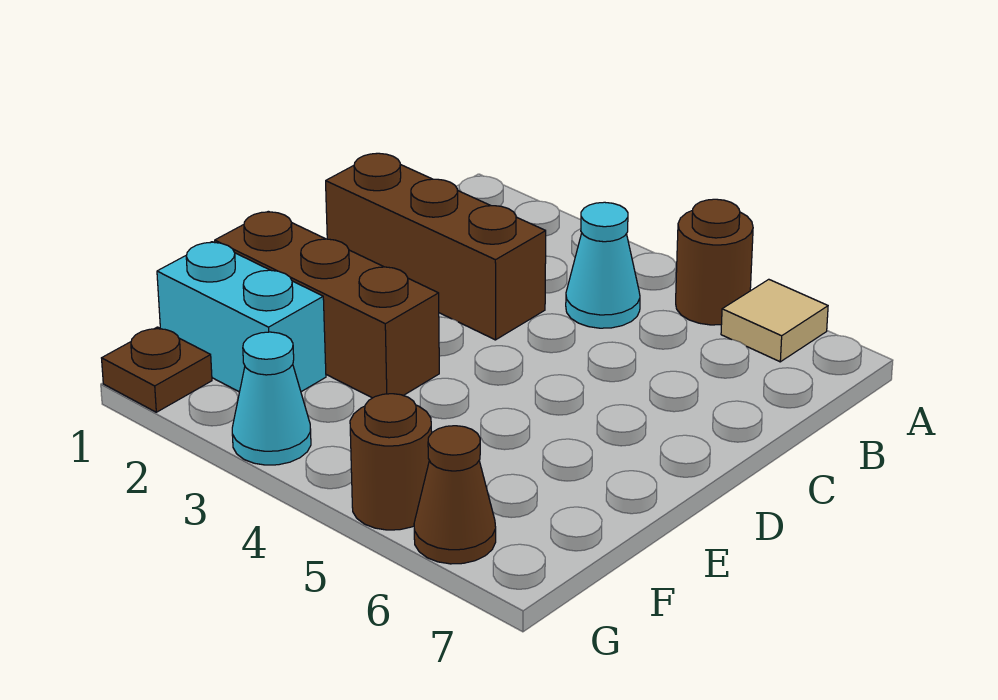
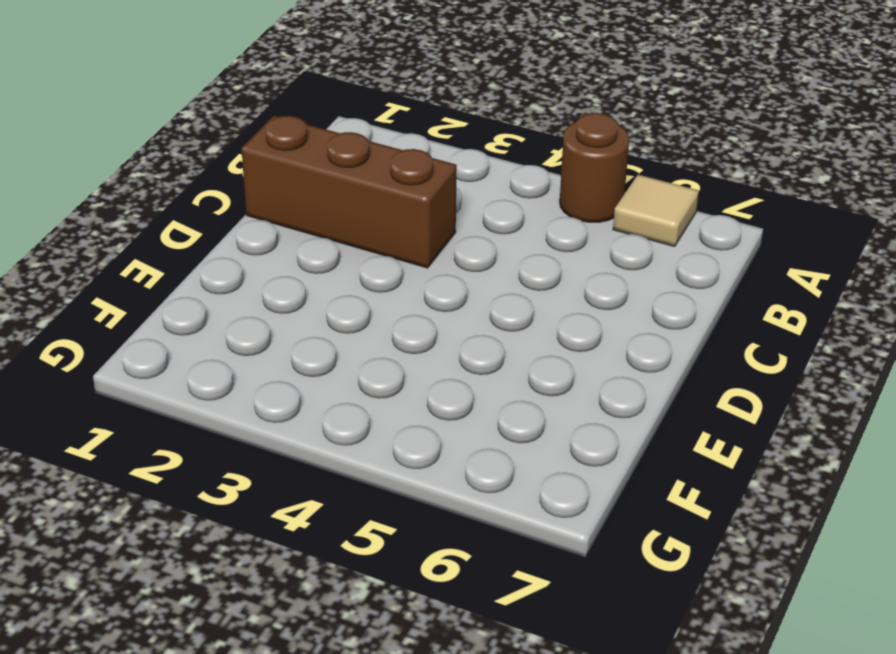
none -> cyan cone B4 level 1
none -> brown brick E1:E3 level 1

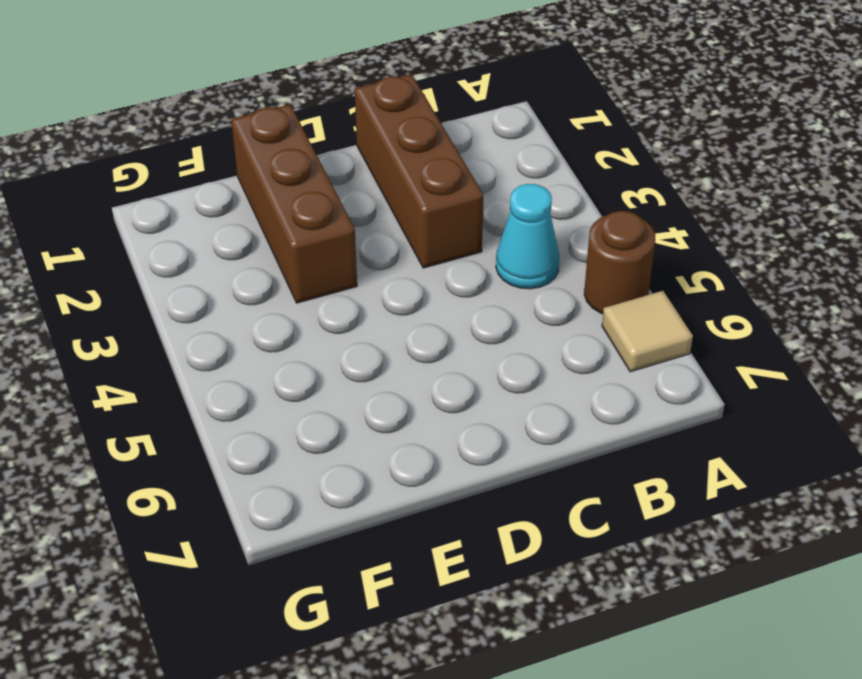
none -> cyan brick F1:F2 level 1
none -> brown plate G1 level 1

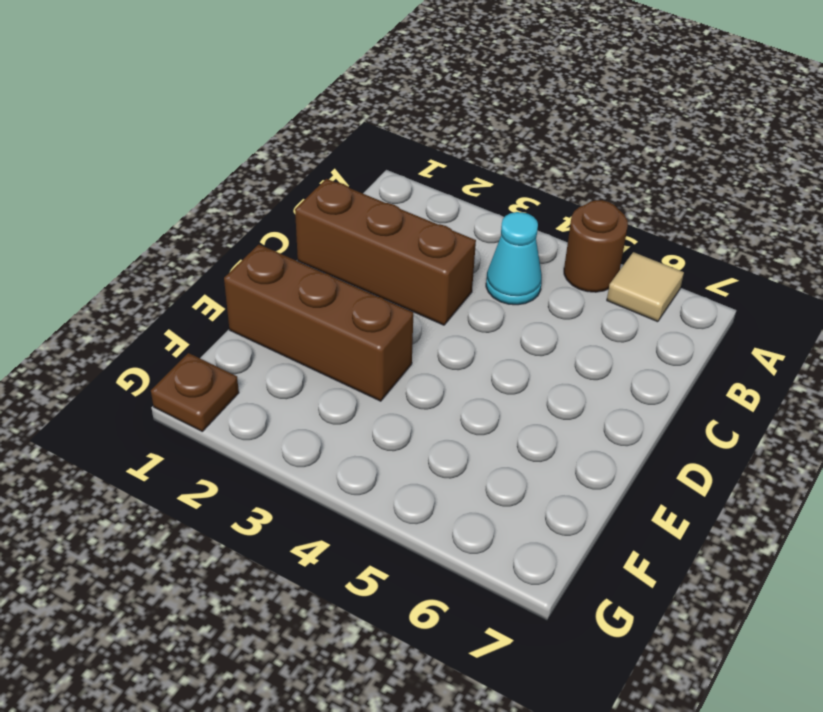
none -> cyan brick F1:F2 level 1
none -> cyan cone G3 level 1

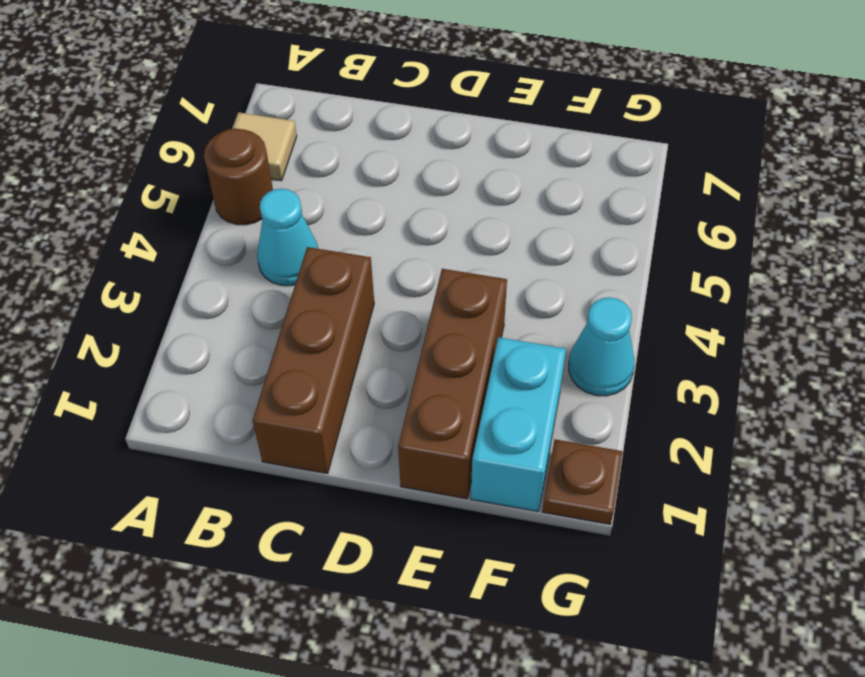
none -> brown round brick G5 level 1
none -> brown cone G6 level 1

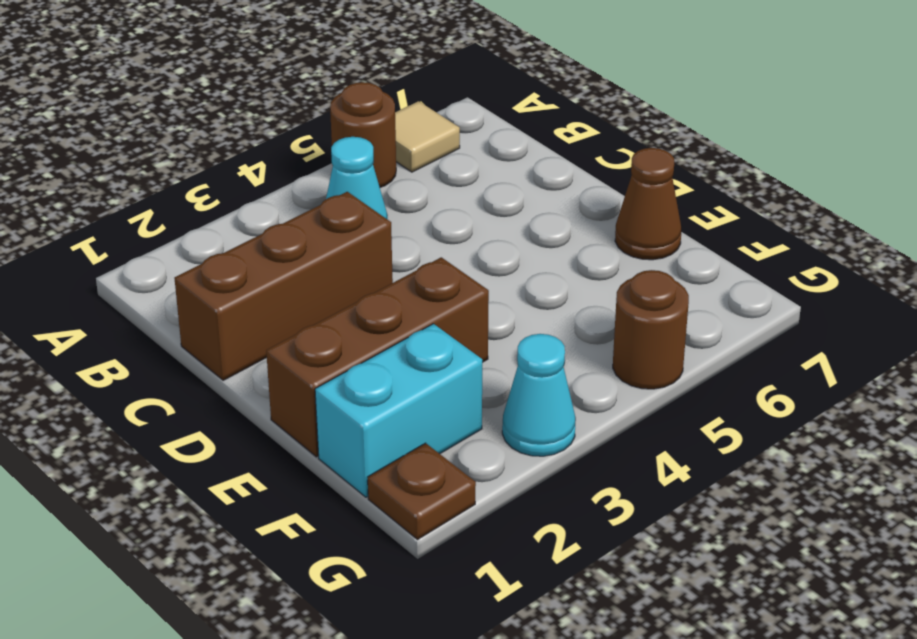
brown cone E7 level 1 -> brown cone G6 level 1

